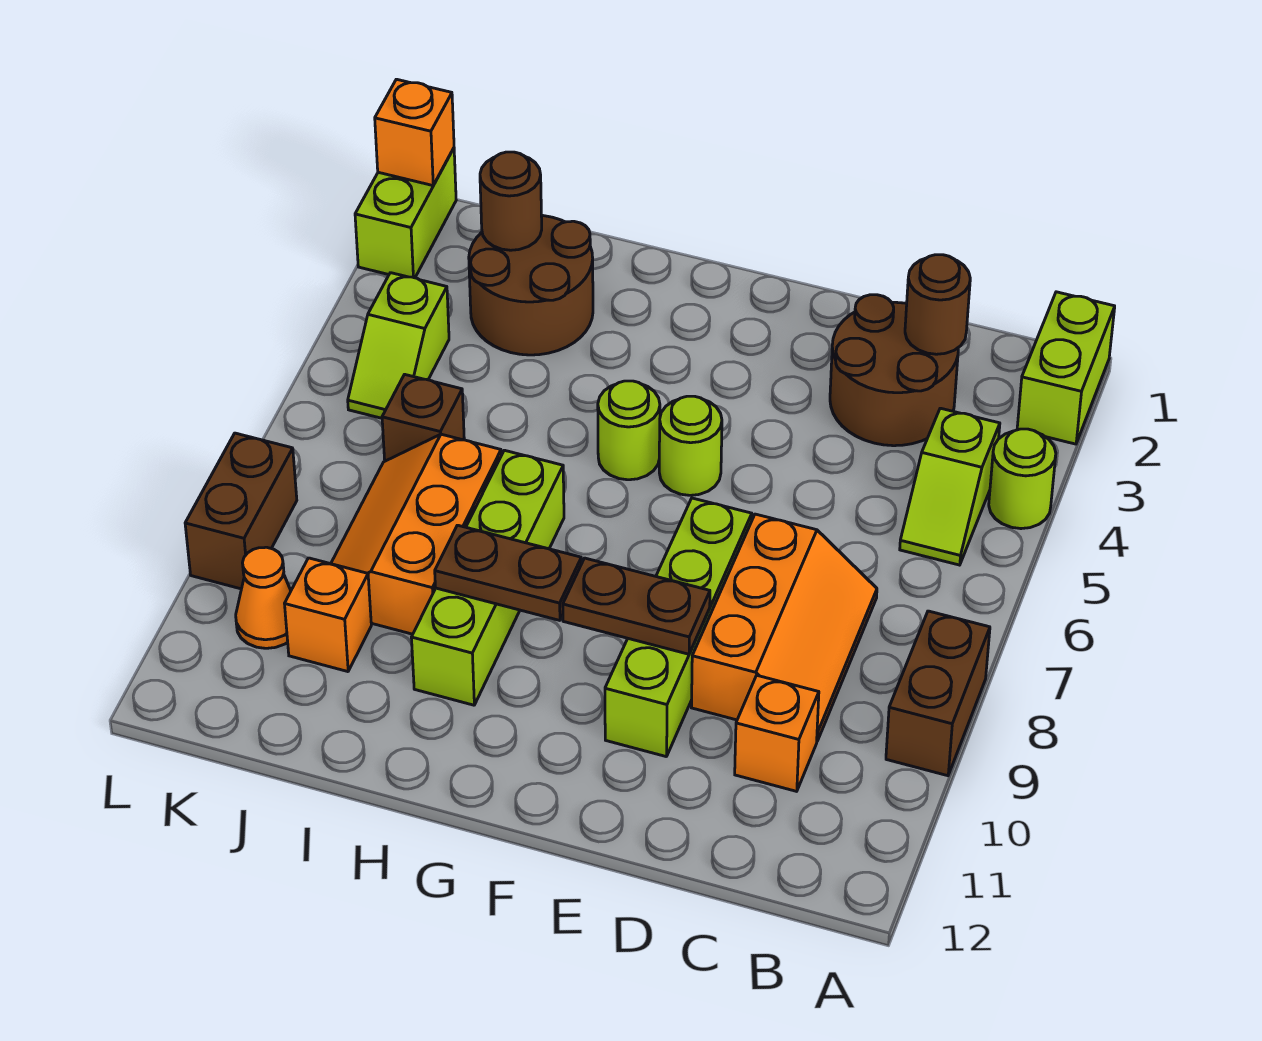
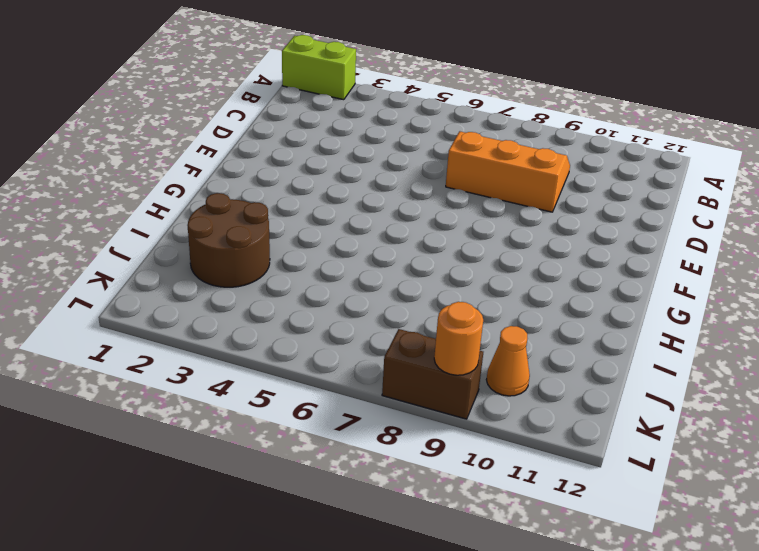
orange round brick L9 level 2 -> none
none -> lime round brick A4 level 1
none -> brown brick A8:A9 level 1
none -> lime slope B4:B5 level 1 top 4

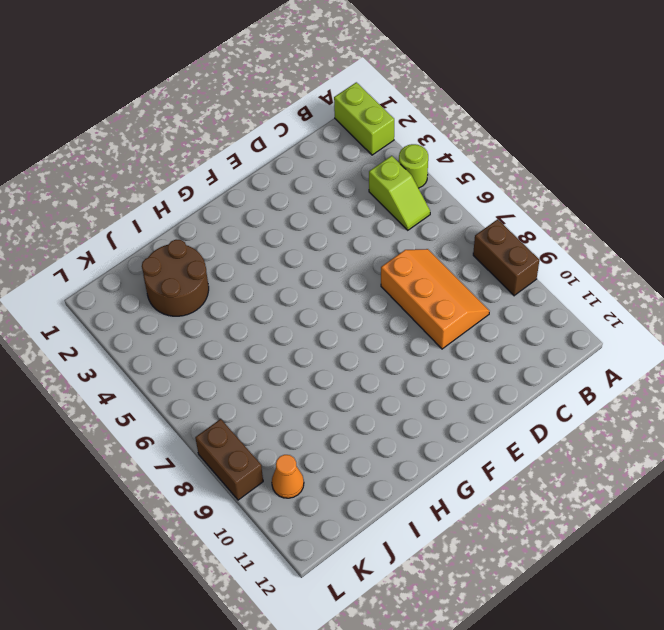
none -> brown round brick C2:D3 level 1
none -> orange brick C10 level 1
none -> lime brick E7:E10 level 1

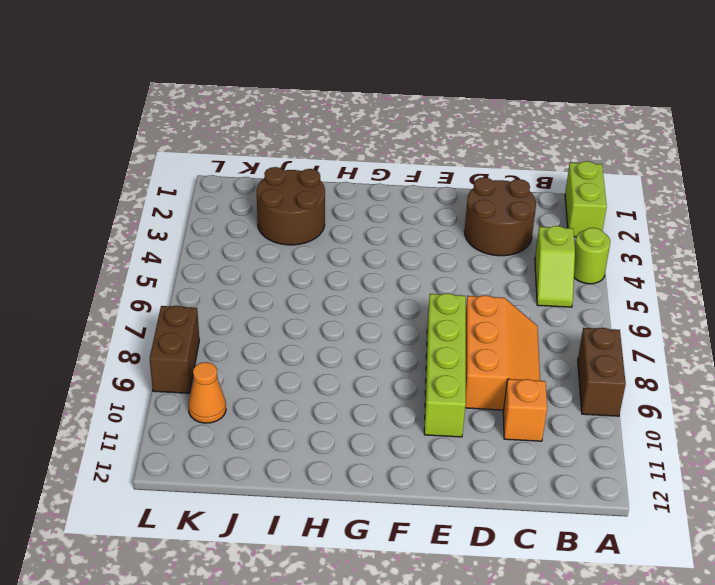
none -> lime round brick F5 level 1
none -> lime round brick G5 level 1
none -> lime brick H7:H10 level 1

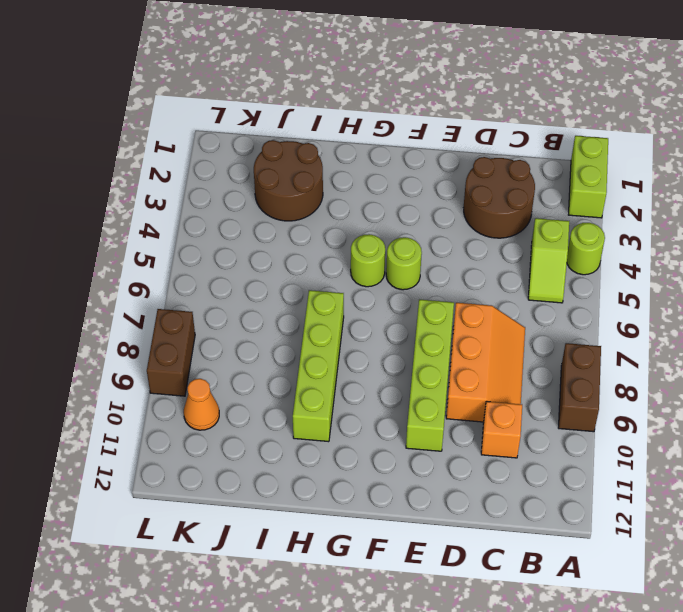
none -> orange slope I7:J9 level 1 top I
none -> brown brick J6 level 1
none -> orange brick J10 level 1

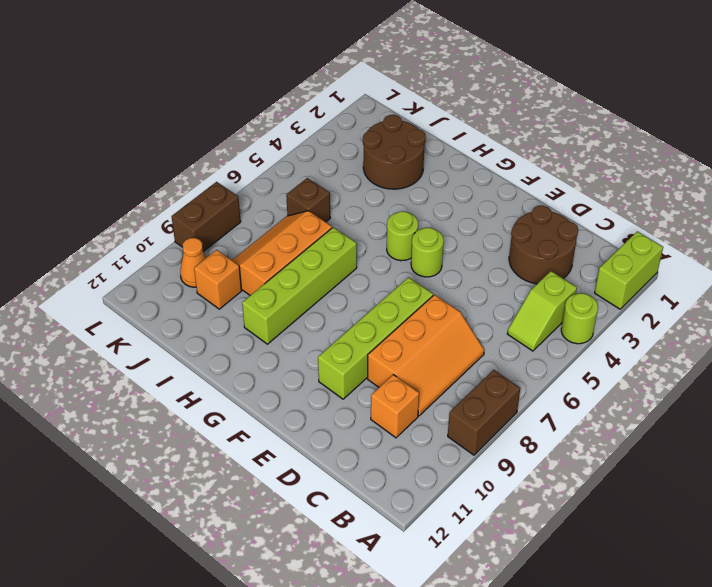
none -> lime slope K4:K5 level 1 top 4
none -> lime brick L1:L2 level 1
none -> brown round brick C2 level 2

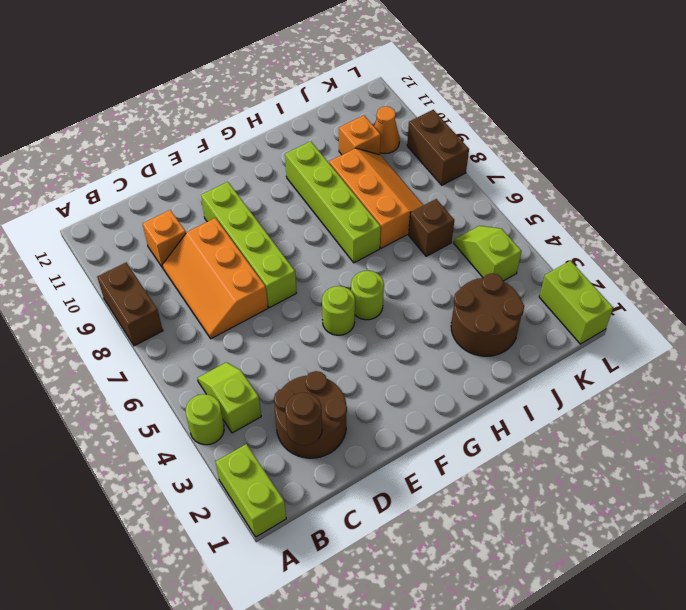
none -> brown plate E9:F9 level 2
none -> brown plate G9:H9 level 2
none -> brown round brick J2 level 2

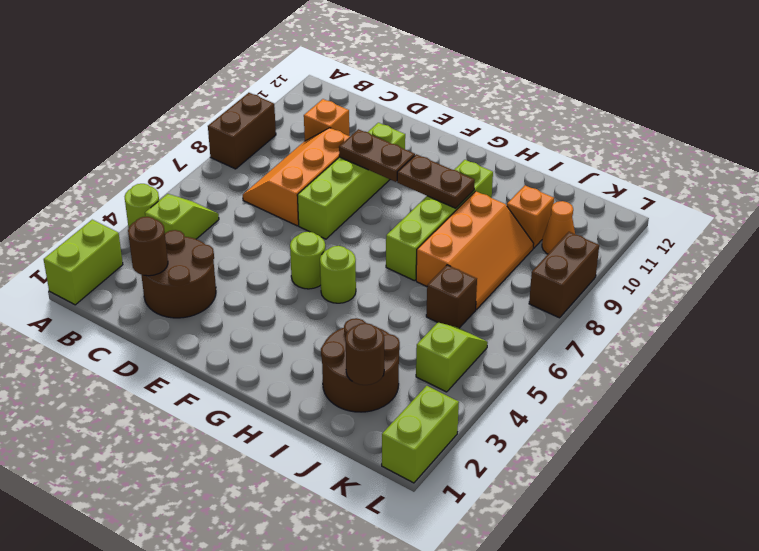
none -> orange brick L1 level 2

